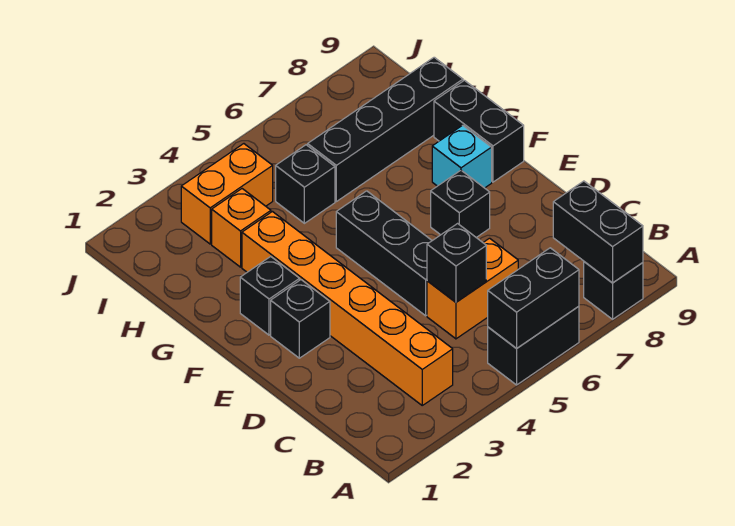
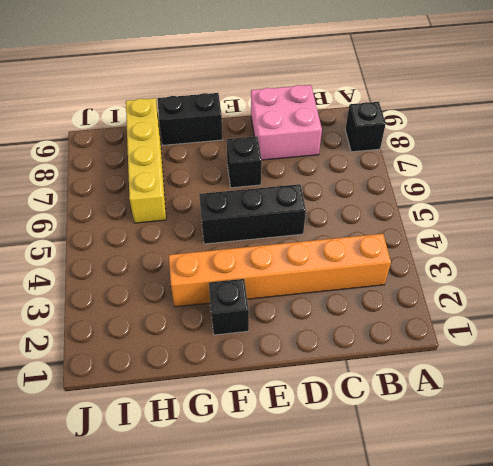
pink brick C8:D9 level 1 -> none
yellow brick H6:H9 level 1 -> black brick H6:H9 level 1
none -> black brick A5:A6 level 1
none -> orange brick C5:C6 level 1
none -> black brick E2 level 1

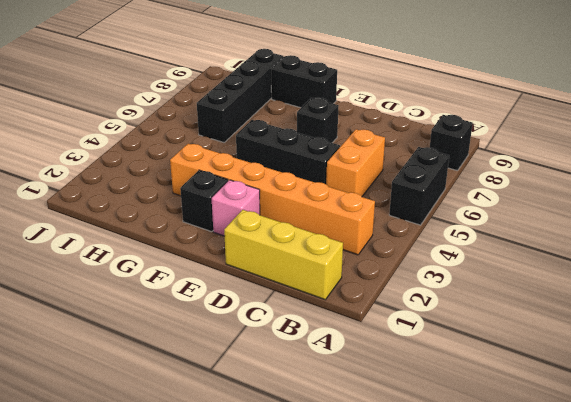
yellow brick B1:D1 level 1 -> none
pink brick E2 level 1 -> black brick E2 level 1
none -> cyan brick F8 level 1
none -> orange brick H3 level 1
none -> black brick H5 level 1

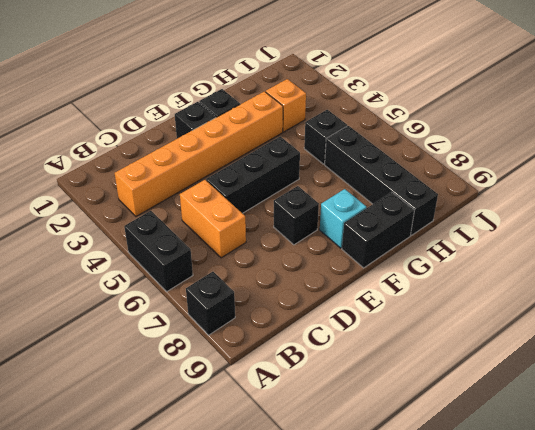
none -> orange brick I3:I4 level 1
none -> black brick A5:A6 level 2
none -> black brick A8:B8 level 2

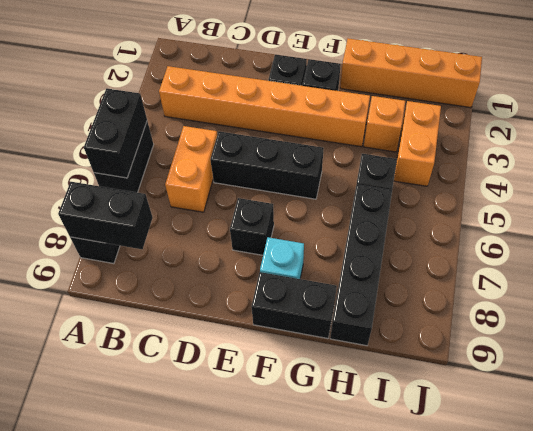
orange brick G1:J1 level 1 -> none
none -> black brick C5 level 2

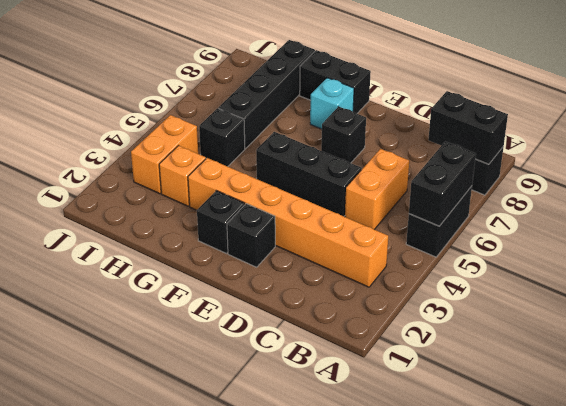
none -> black brick C5 level 2

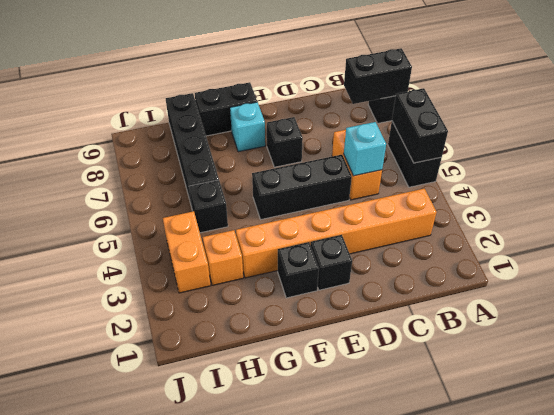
cyan brick C5 level 2 -> black brick C5 level 2

